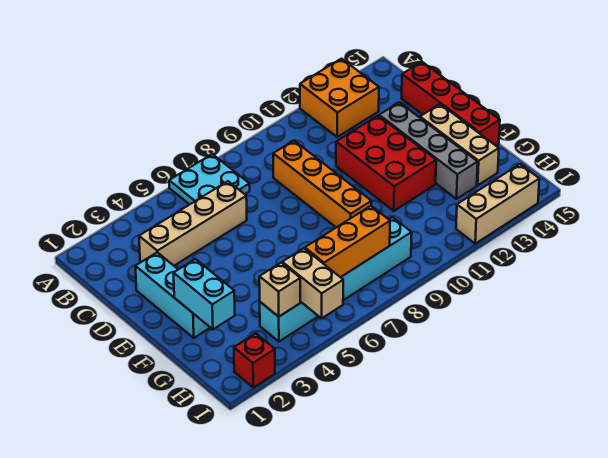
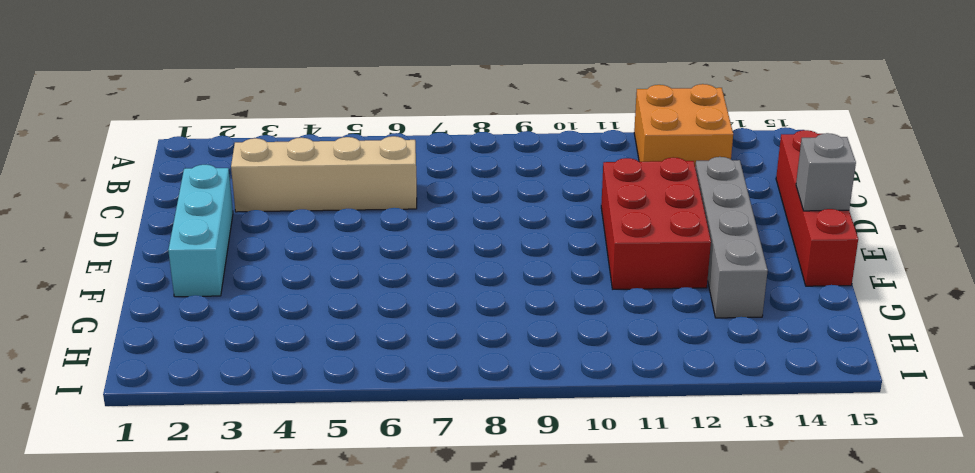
grey brick E15 level 2 -> none
none -> cyan plate A6:B7 level 1
none -> orange brick C9:F9 level 1
none -> tan brick E14:G14 level 1

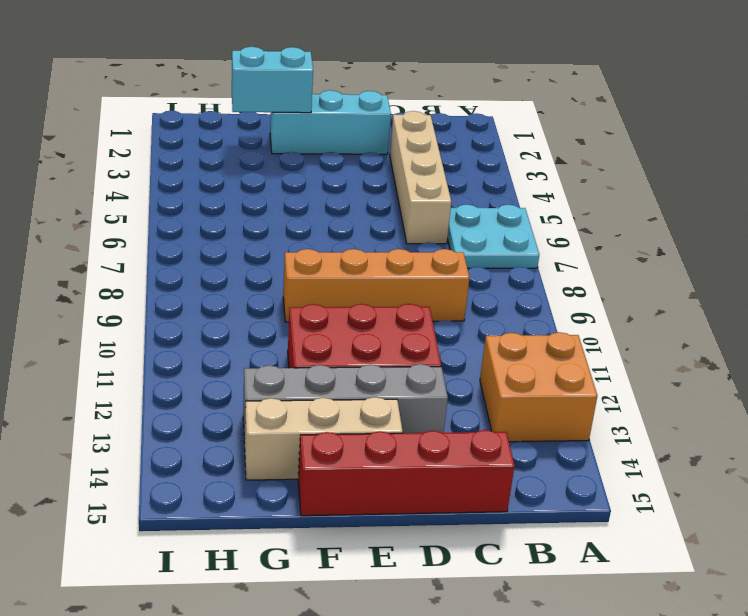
none -> cyan brick H4:H9 level 1
none -> red brick I2 level 1
none -> tan brick I12:I14 level 1

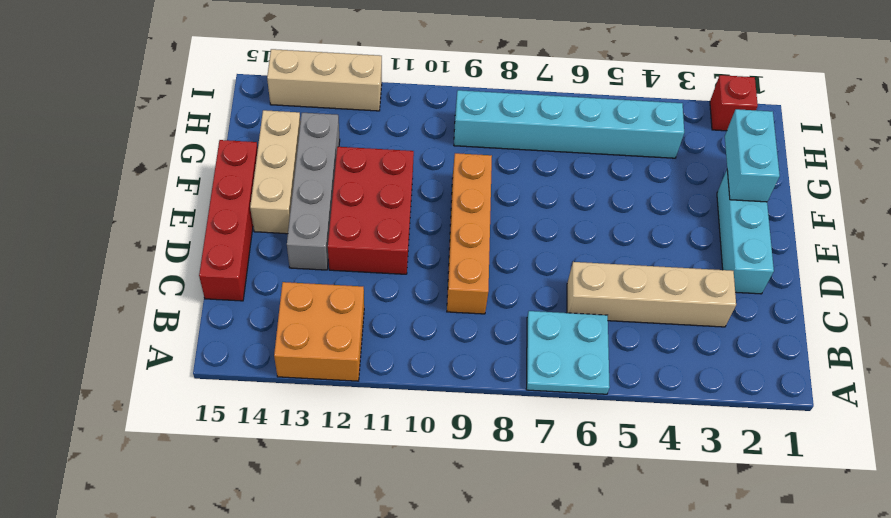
none -> tan brick H4 level 2
none -> tan brick H5:I5 level 2
none -> orange brick H6:H8 level 2

